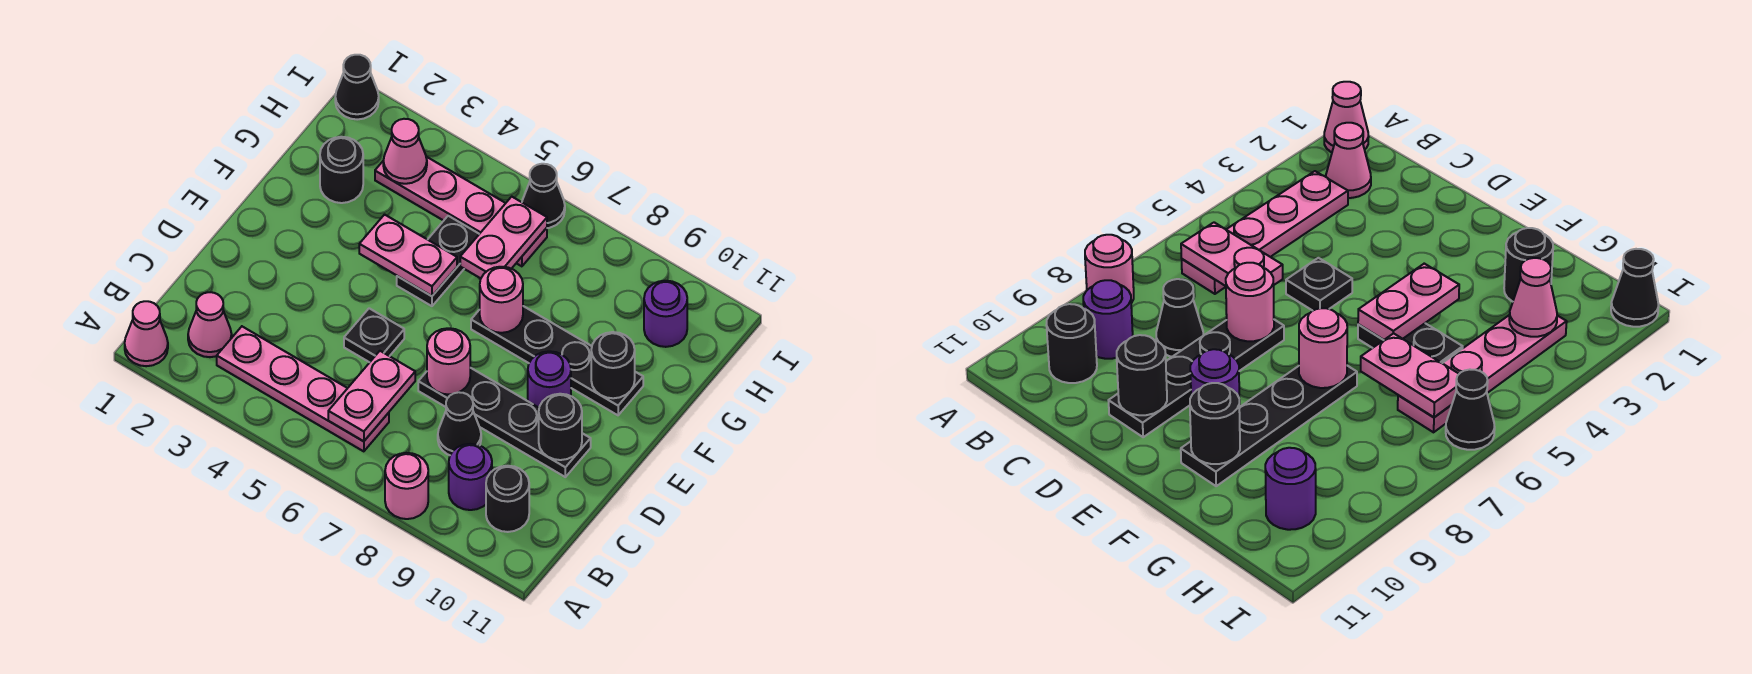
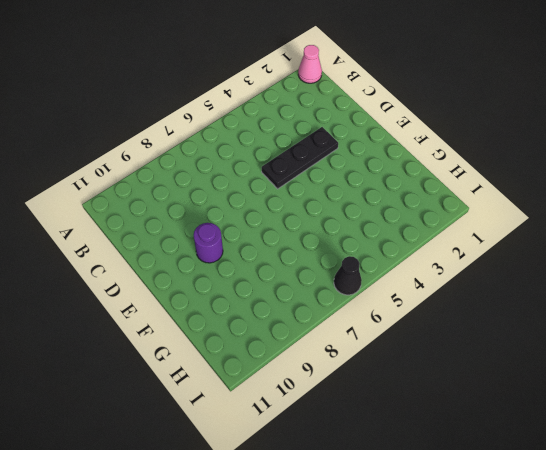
black plate D3:D5 level 1 -> black plate D5 level 1
none -> pink round brick A8 level 1
none -> pink cone B2 level 1
none -> pink plate B3:B6 level 1

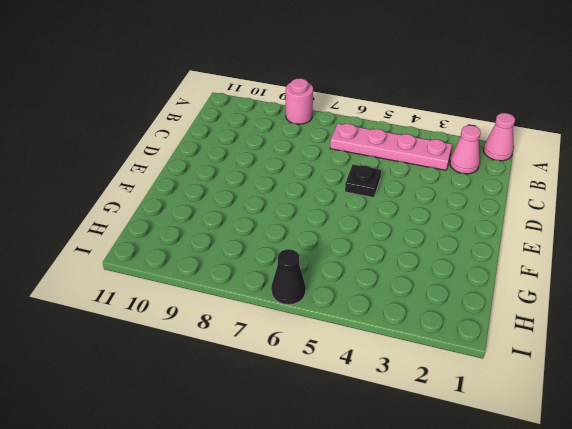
none -> purple round brick B9 level 1
none -> black round brick B10 level 1
none -> black cone C8 level 1

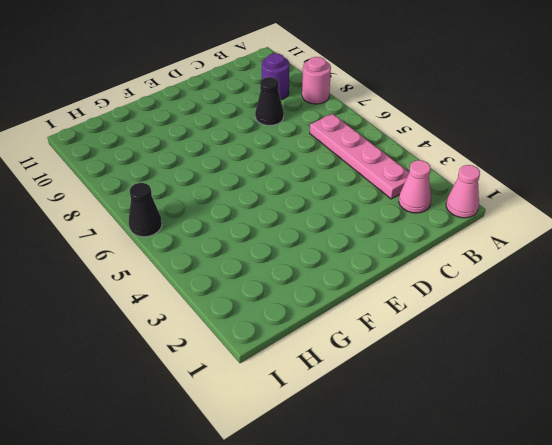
none -> black round brick B10 level 1
none -> black plate D5 level 1
none -> black plate D7:D10 level 1

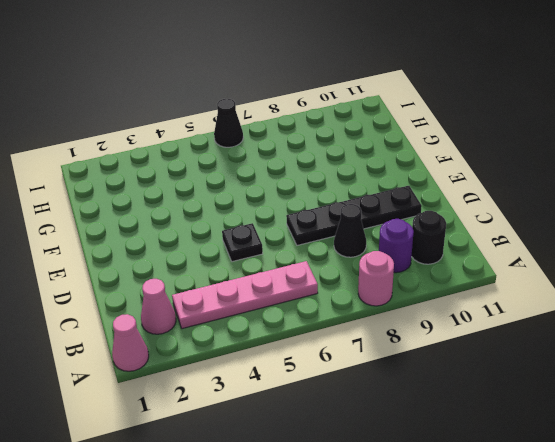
none -> purple round brick E9 level 1
none -> black plate F5:G5 level 1
none -> black plate F7:F10 level 1

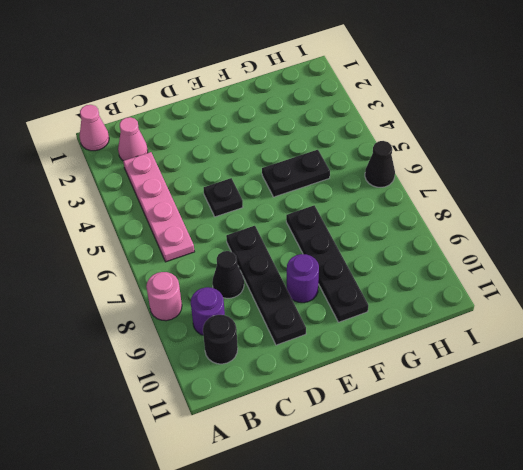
none -> black round brick G2 level 1
none -> pink plate H3:H6 level 1
none -> purple round brick H10 level 1

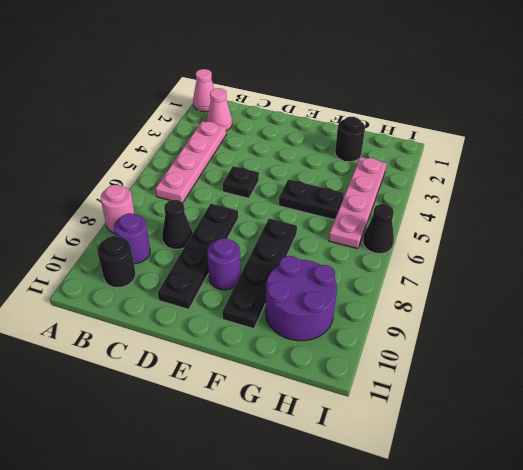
purple round brick G9:H10 level 1 -> purple round brick H10 level 1
none -> black cone I1 level 1
none -> pink plate B6:C6 level 2
none -> pink round brick D7 level 2

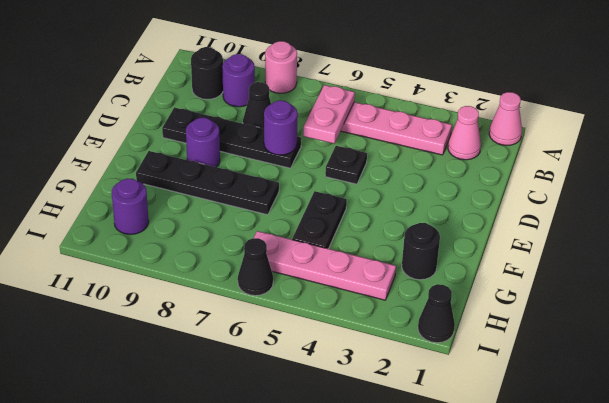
purple round brick D7 level 2 -> pink round brick D7 level 2
none -> black round brick D10 level 2
none -> pink plate F4:F5 level 2
none -> pink round brick F7 level 2

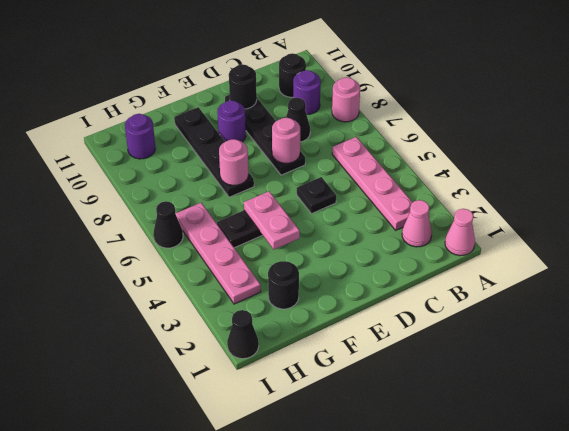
none -> pink plate B6:C6 level 2
none -> black round brick F10 level 2
none -> pink plate G6:H6 level 2

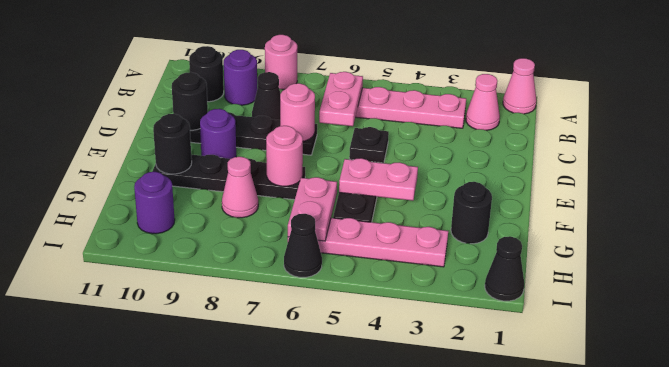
pink cone G8 level 1 -> pink cone H3 level 2

